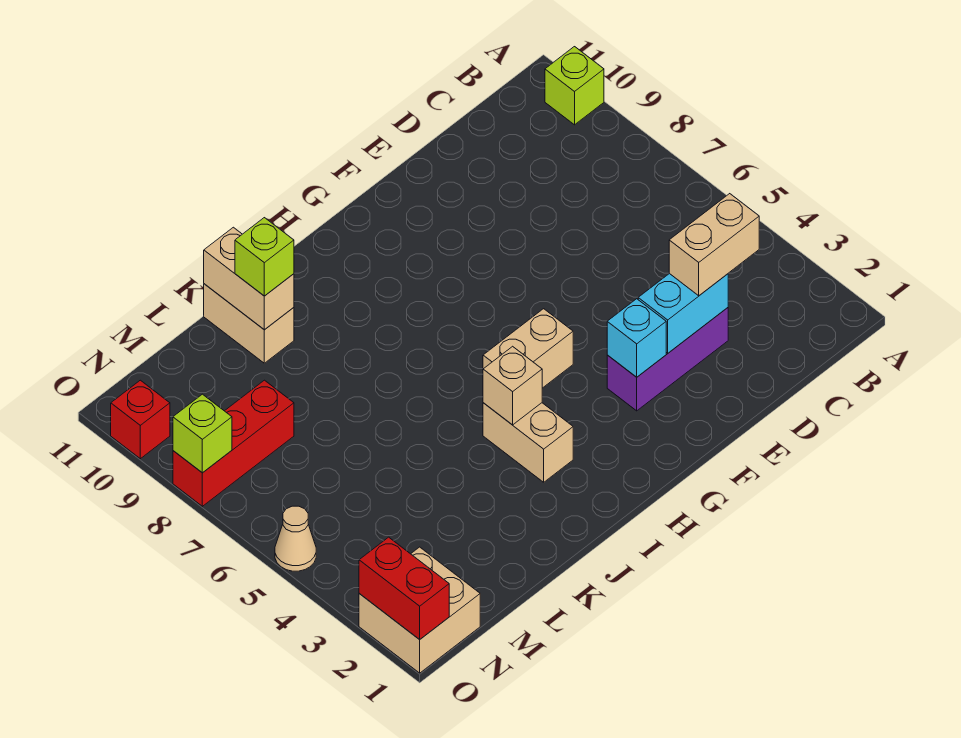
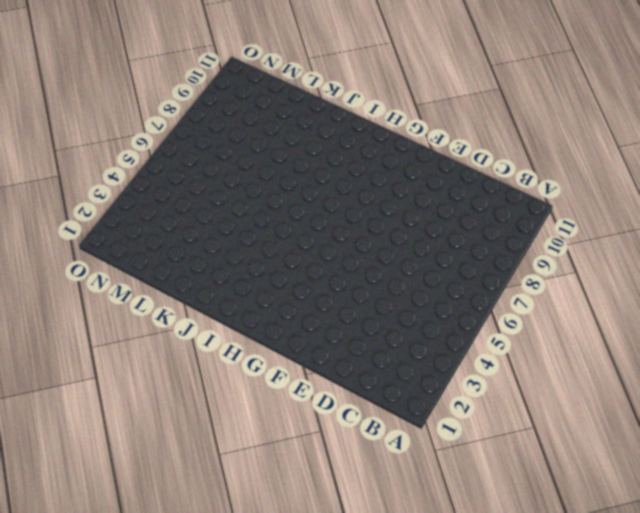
none -> lime brick A10 level 1
none -> purple brick D3:F3 level 1
none -> tan brick G5:H5 level 1

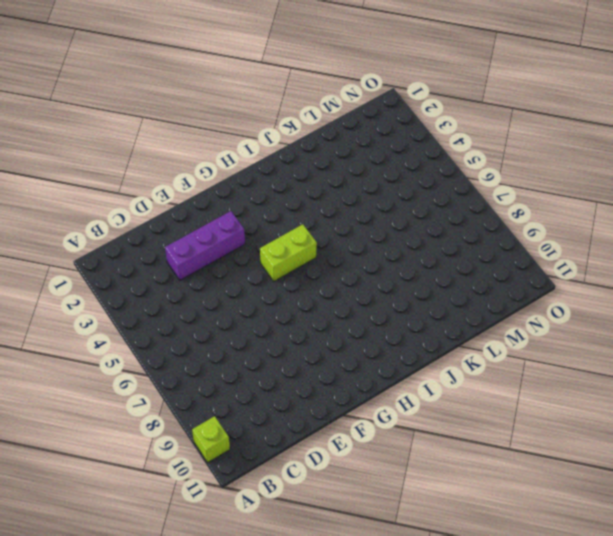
lime brick G5:H5 level 1 -> tan brick G5:H5 level 1
none -> tan brick I3:I4 level 1
none -> tan brick K10:K11 level 1
none -> red brick M8:O8 level 1

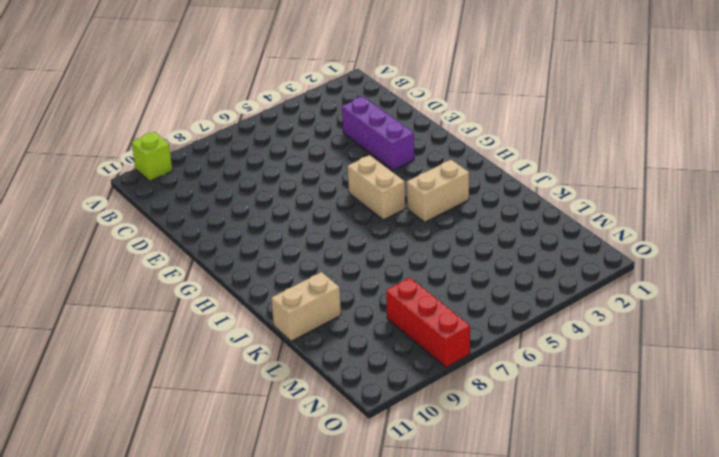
none -> tan brick N1:O2 level 1
none -> tan cone O5 level 1
none -> red brick O10 level 1

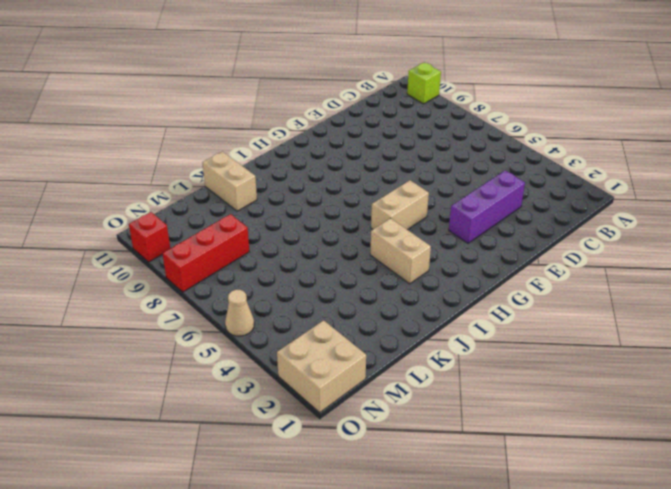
none -> cyan brick D3:E3 level 2
none -> cyan brick F3 level 2
none -> tan brick I4 level 2

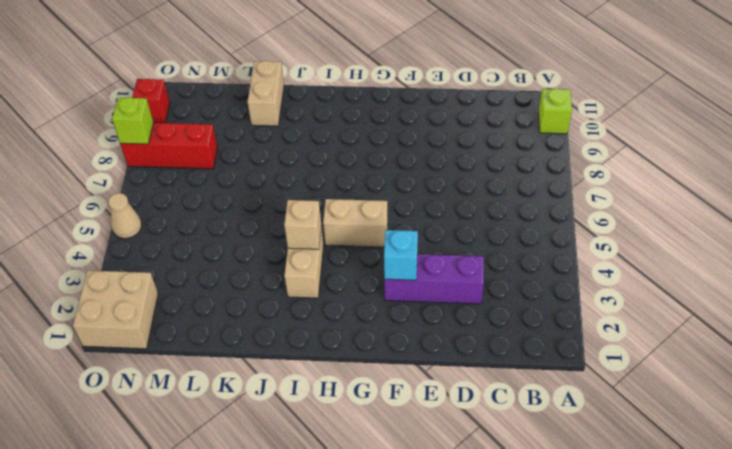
none -> cyan brick D3:E3 level 2
none -> tan brick K10:K11 level 2
none -> red brick O1:O2 level 2

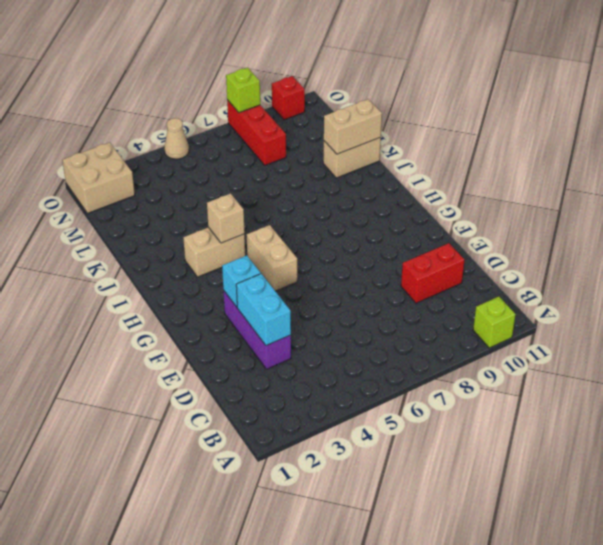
red brick D9:D10 level 1 -> red brick O1:O2 level 2
none -> tan brick C3:D3 level 3
none -> lime brick K10 level 3

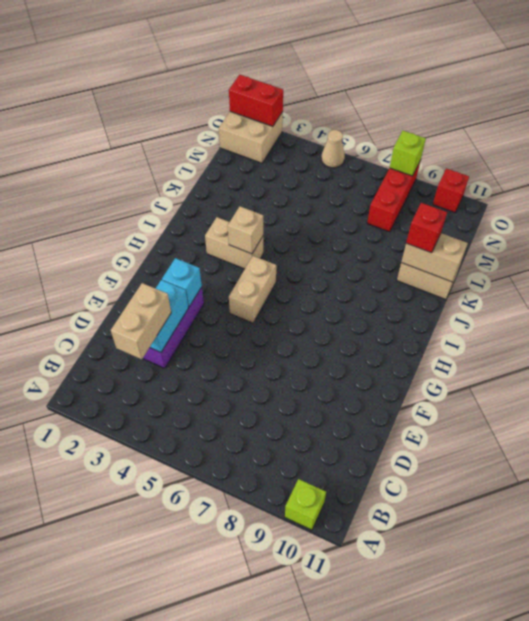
red brick K10 level 3 -> lime brick K10 level 3

